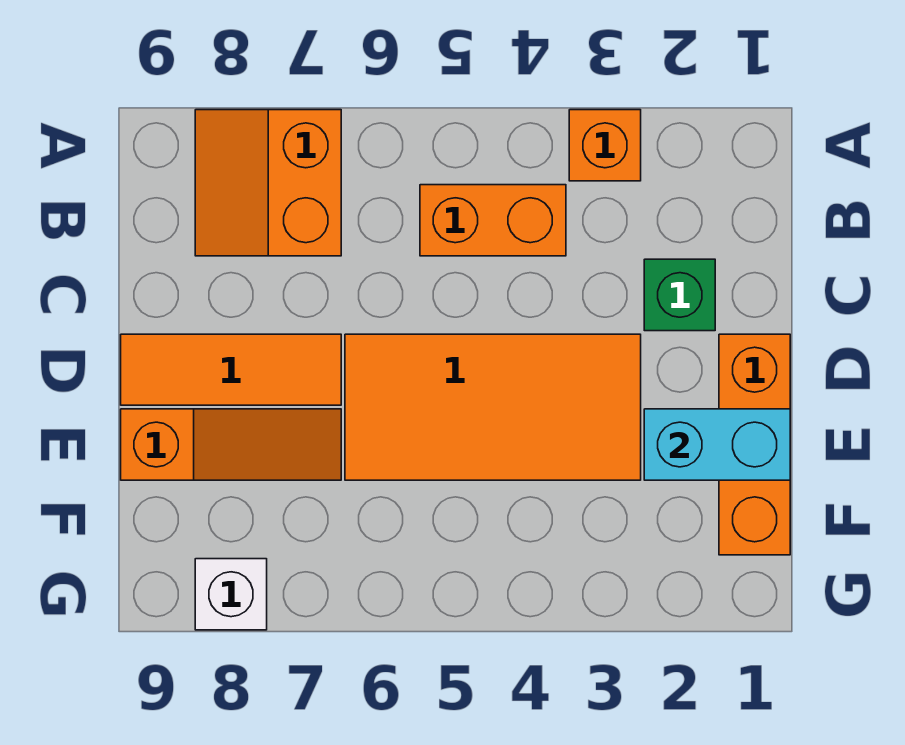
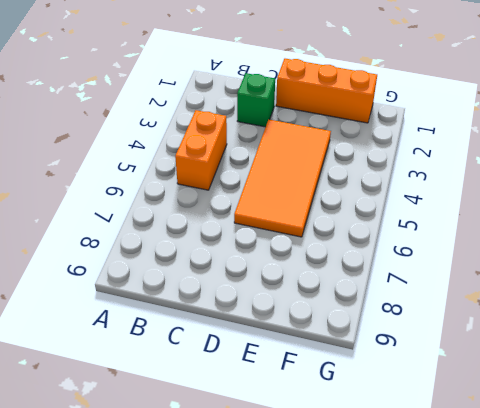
none -> orange brick A3 level 1
none -> orange slope A7:B8 level 1 top 7

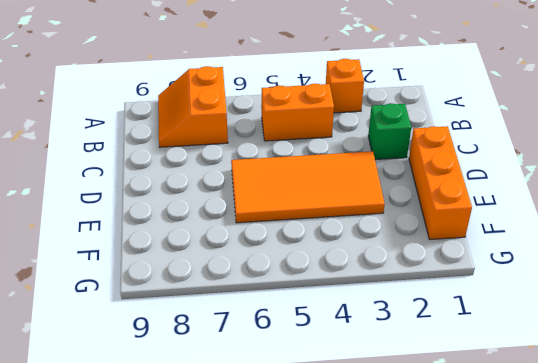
none -> orange tile D7:D9 level 1
none -> orange slope E7:E9 level 1 top 9

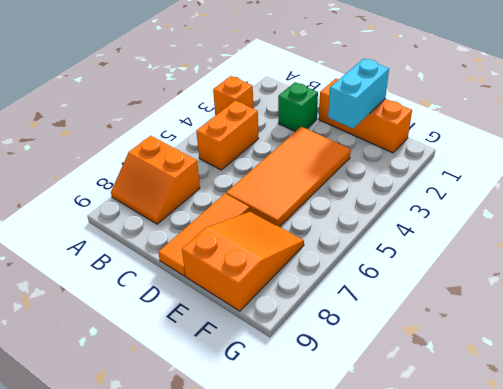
orange slope E7:F9 level 1 top 9 -> orange slope E7:E9 level 1 top 9
none -> white brick G8 level 1

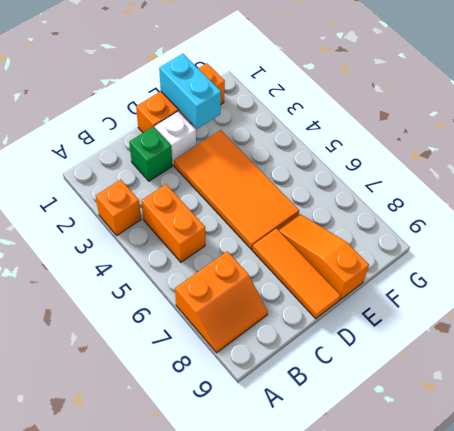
white brick D2 level 1 -> white brick G8 level 1

